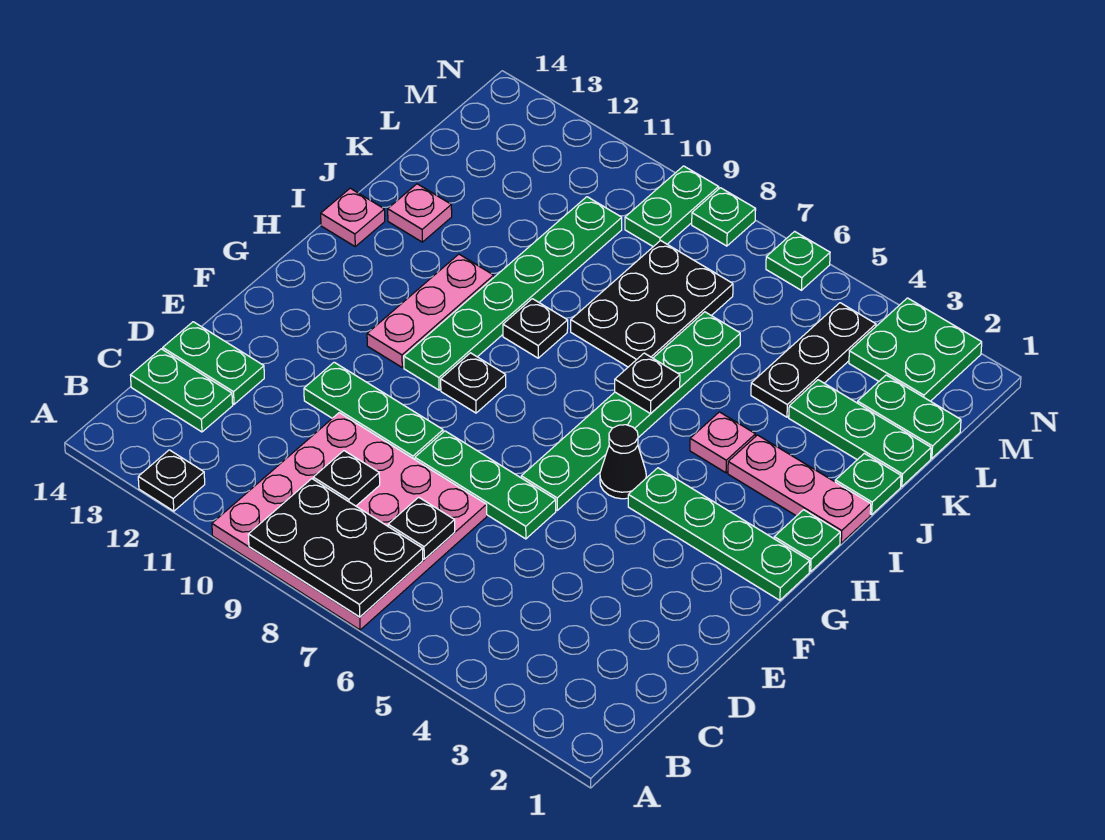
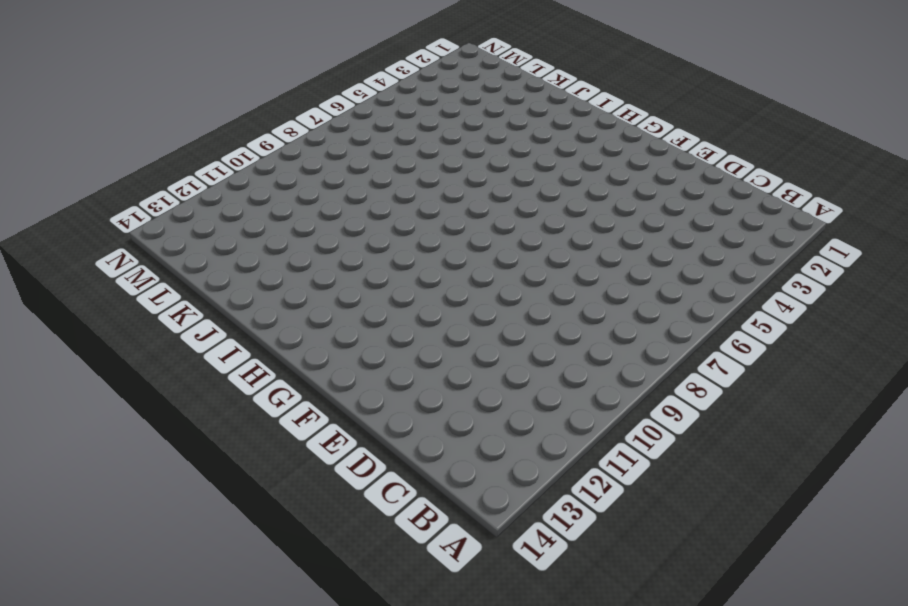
none -> pink plate A7:D10 level 1
none -> black plate A12 level 1
none -> green plate C13:C14 level 1
none -> green plate D13:D14 level 1

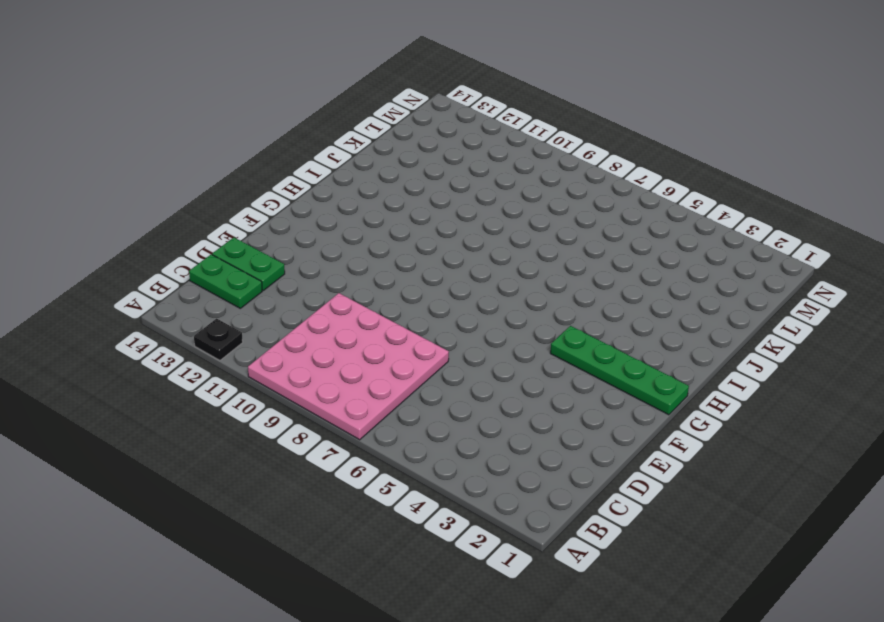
none -> green plate E6:E8 level 1
none -> green plate E9:E11 level 1
none -> green plate F6:K6 level 1
none -> black cone G5 level 1

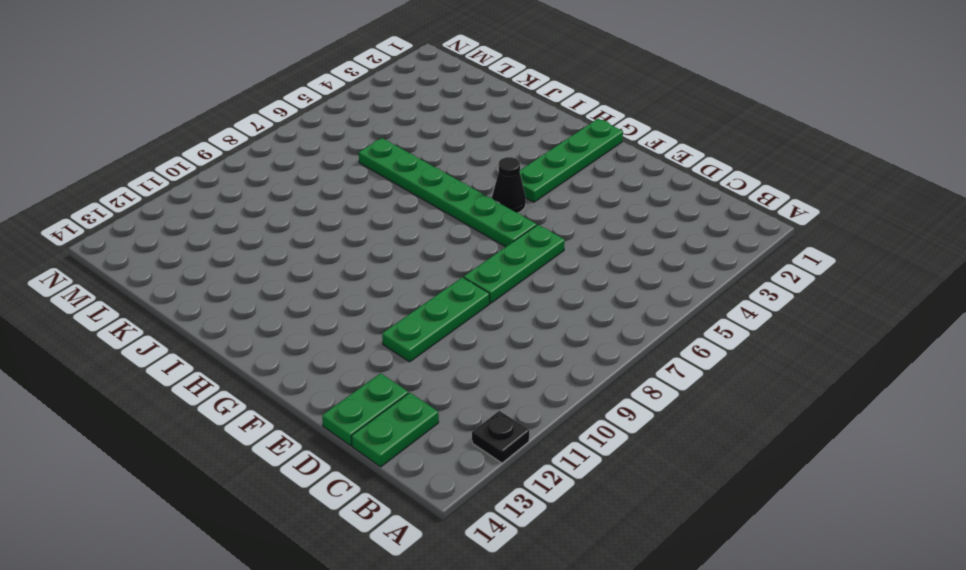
none -> pink plate A7:D10 level 1
none -> black plate G9 level 1
none -> green plate G10:L10 level 1
none -> pink plate G11:I11 level 1

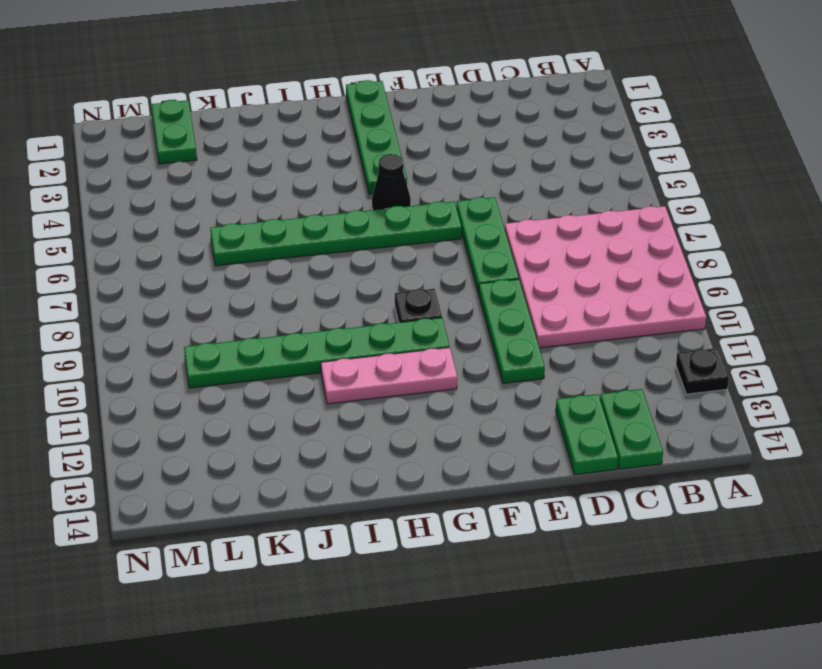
none -> green plate H1 level 1
none -> pink plate I1:I3 level 1
none -> pink plate I4 level 1
none -> black plate I9 level 1

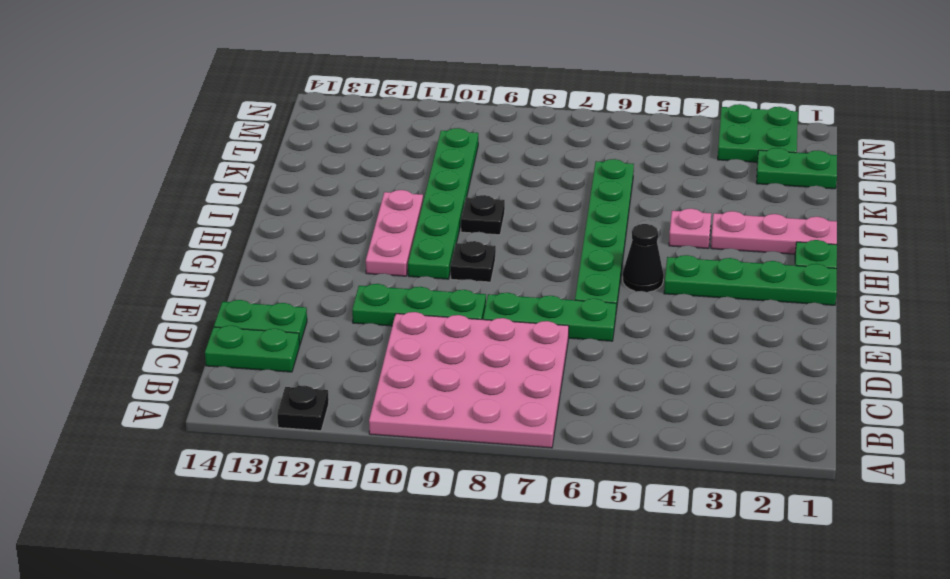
none -> pink plate I14 level 1
none -> green plate J1 level 1
none -> black plate J7:L8 level 1
none -> pink plate J13 level 1

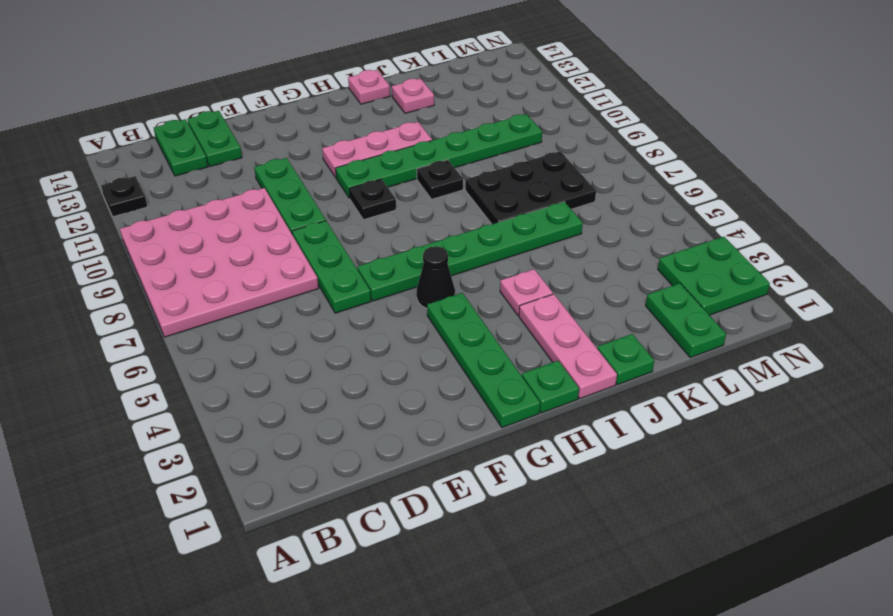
none -> green plate K1:K3 level 1
none -> black plate K4:M4 level 1
none -> green plate M9:N9 level 1
none -> green plate N6 level 1

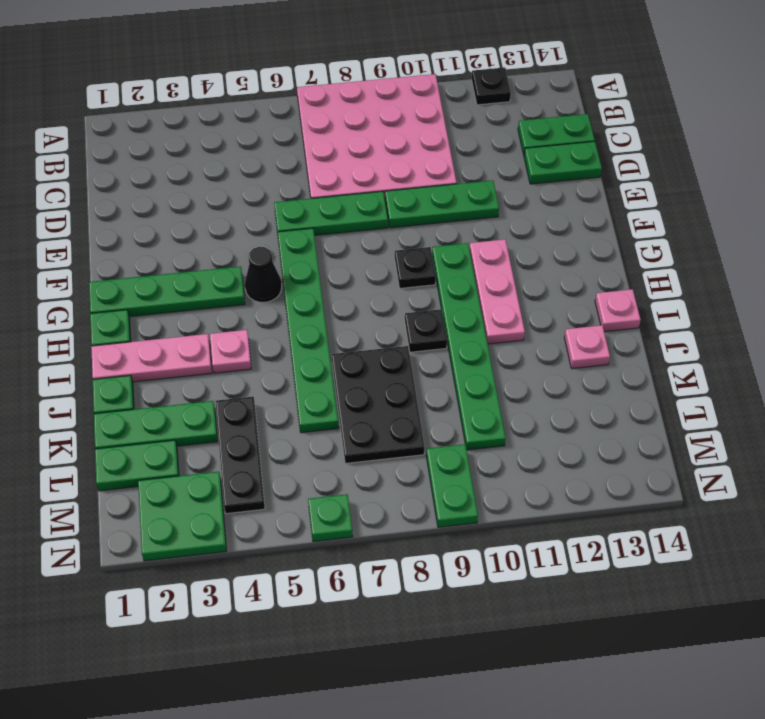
none -> green plate N8 level 1
none -> black plate A7:B9 level 2
none -> black plate C7 level 2
none -> black plate C9 level 2

